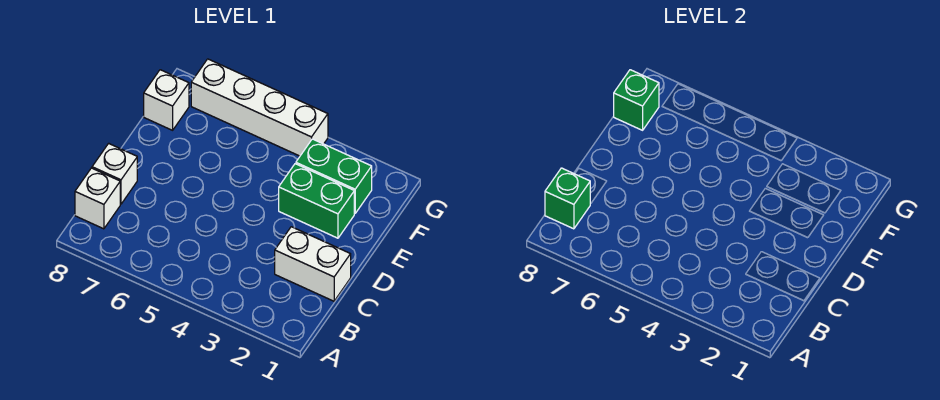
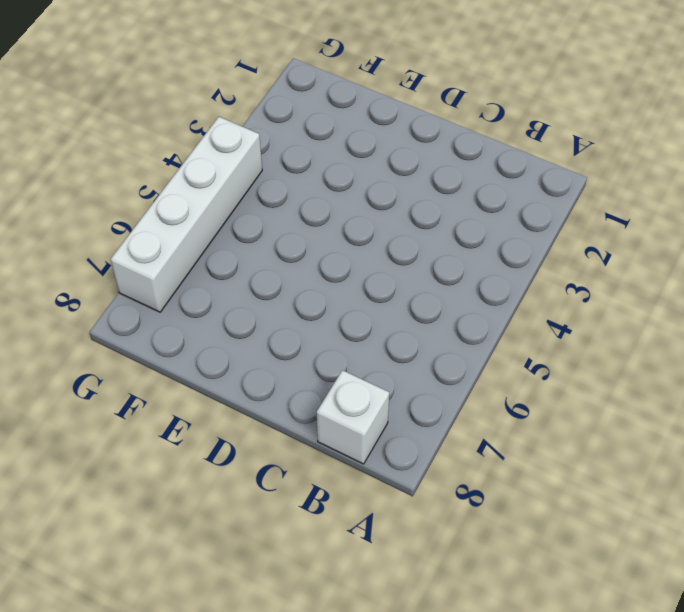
none -> white brick C1:C2 level 1
none -> white brick C8 level 1

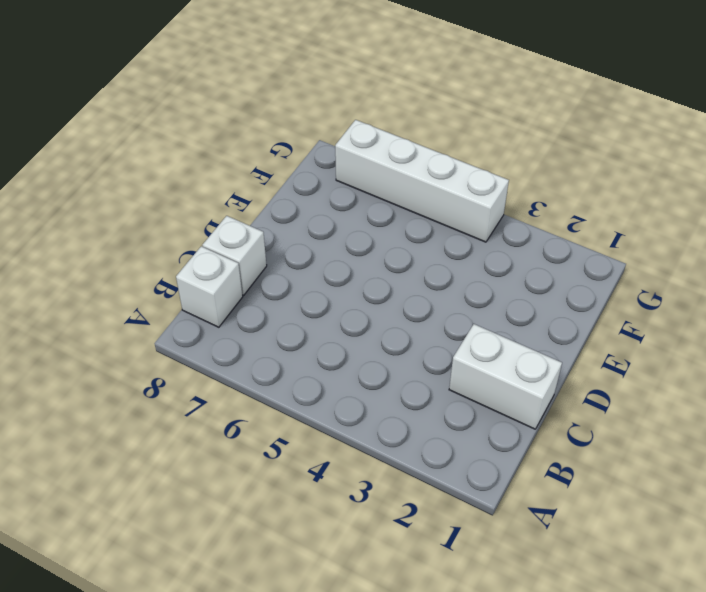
none -> green brick E2:E3 level 1
none -> green brick F2:F3 level 1

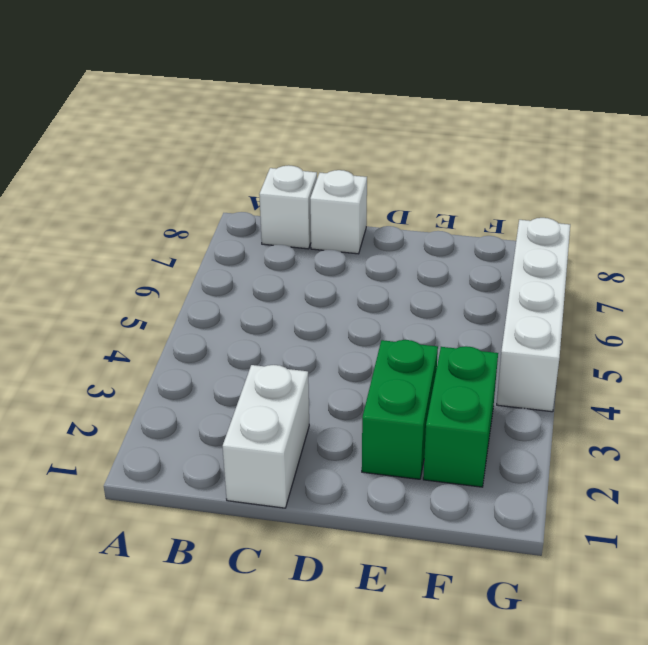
none -> white brick F8 level 1
none -> green brick B8 level 2

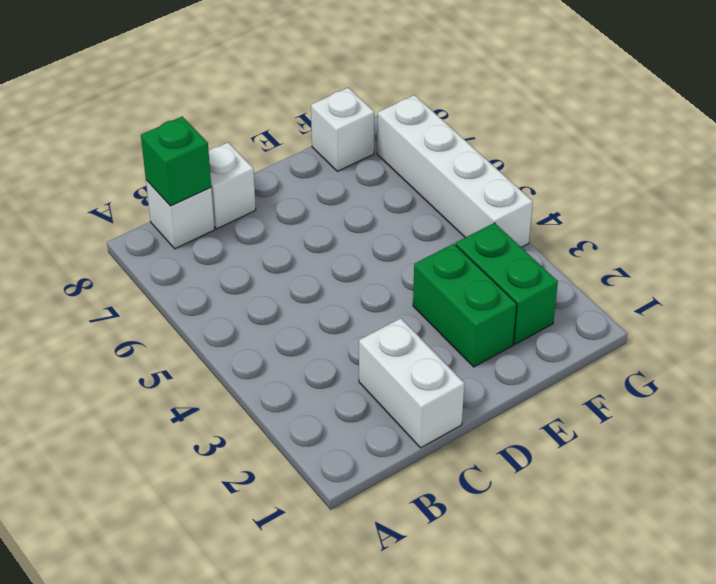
none -> green brick F8 level 2

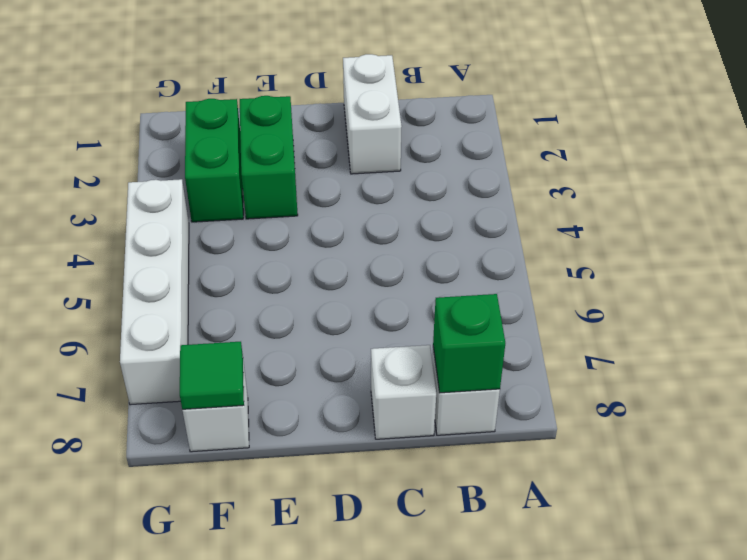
green tile F8 level 2 -> green brick F8 level 2

